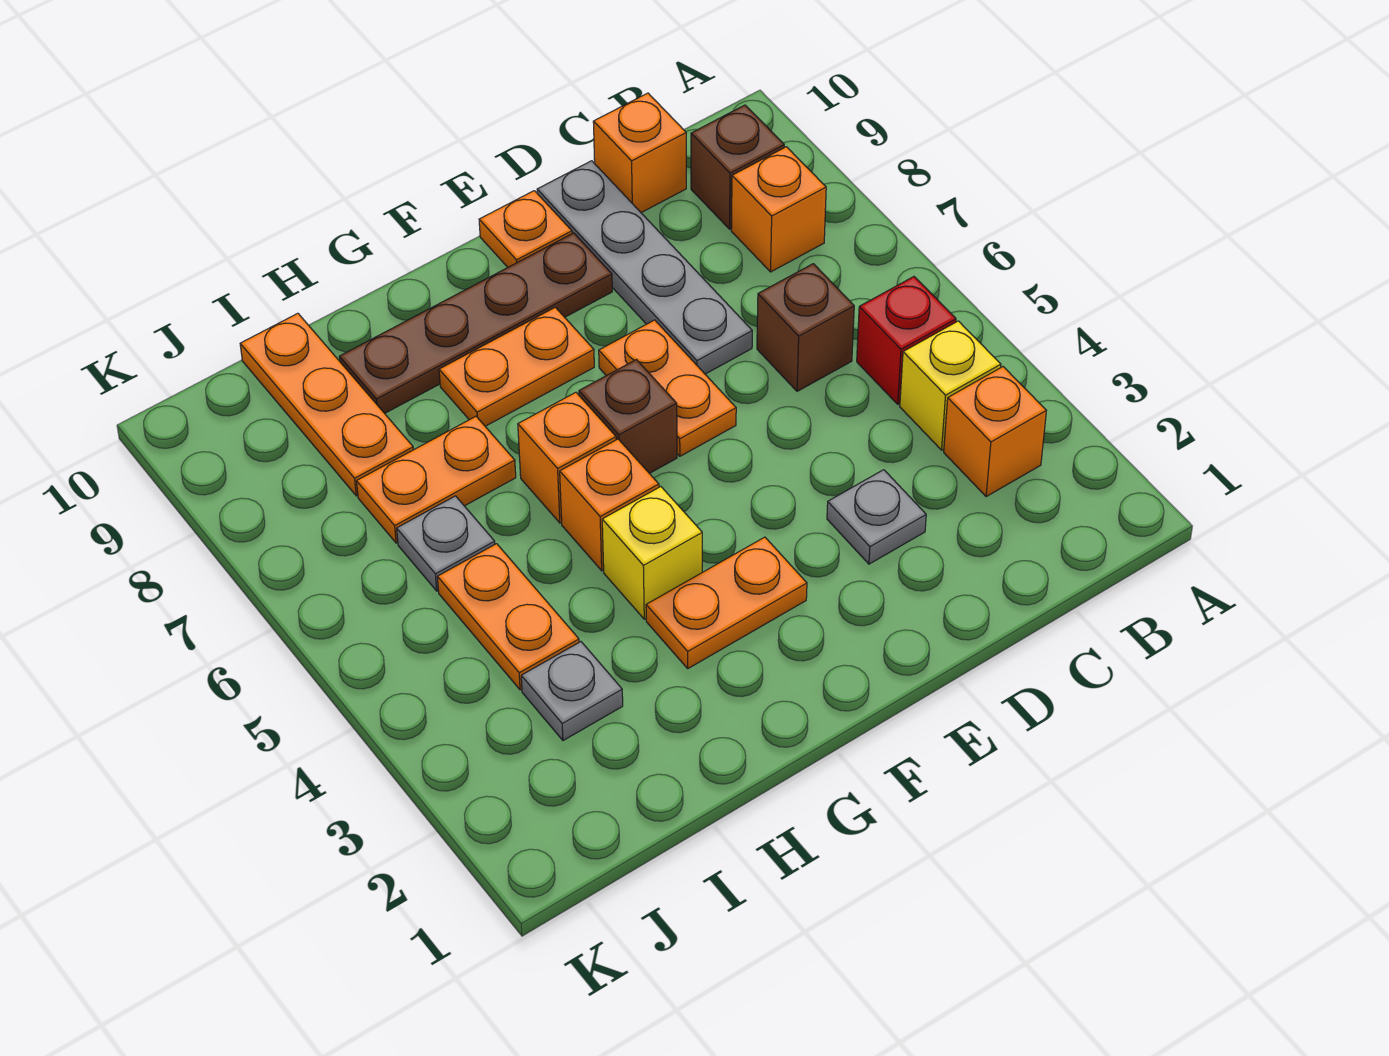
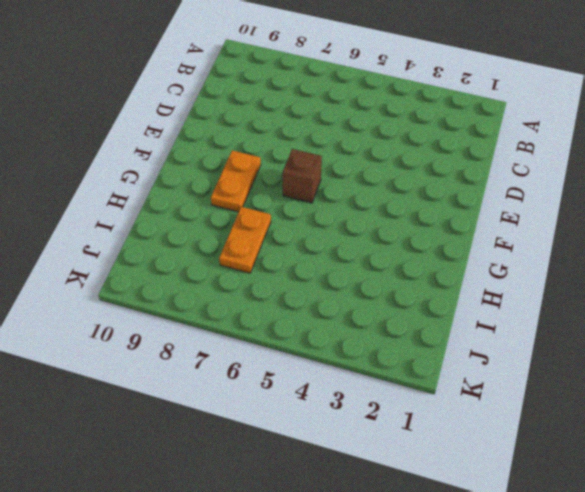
none -> orange brick B3 level 1
none -> yellow brick B4 level 1
none -> red brick B5 level 1

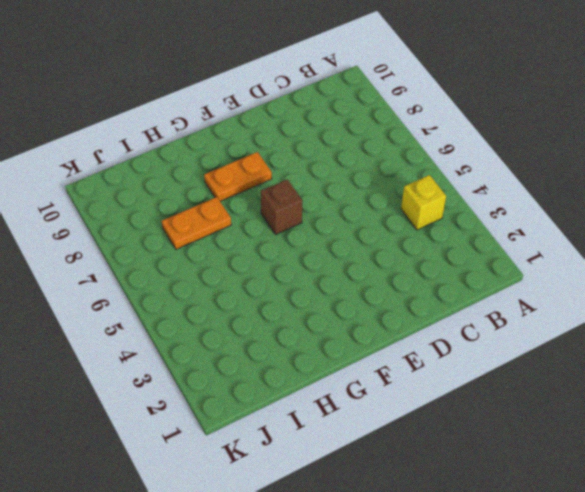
none -> orange brick B3 level 1
none -> red brick B5 level 1
none -> orange brick B8 level 1

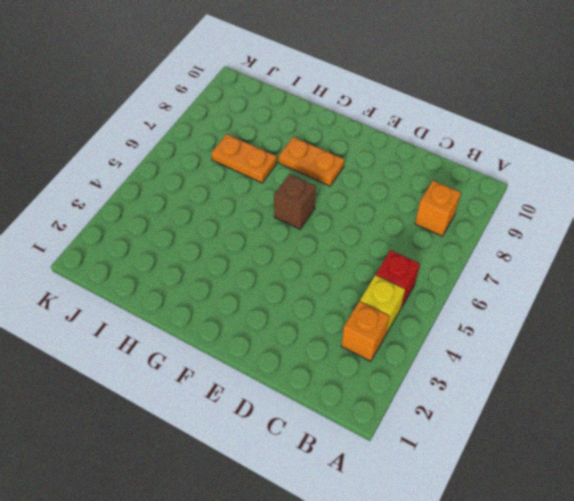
none -> brown brick B9 level 1
none -> brown brick C6 level 1
none -> orange brick C10 level 1

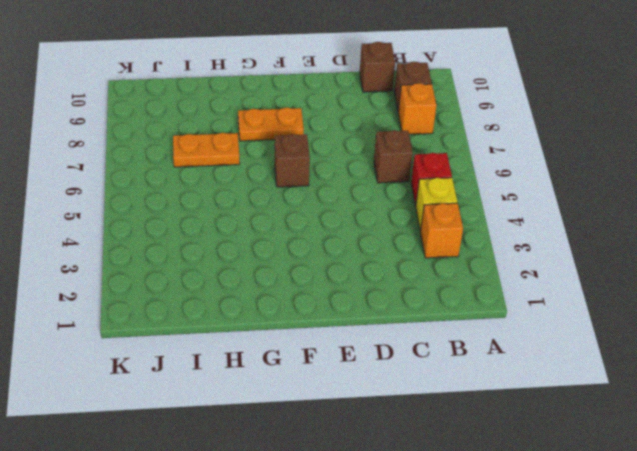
brown brick C10 level 1 -> orange brick C10 level 1
none -> grey plate D3 level 1
none -> grey plate D7:D10 level 1
none -> orange plate E6:E7 level 1

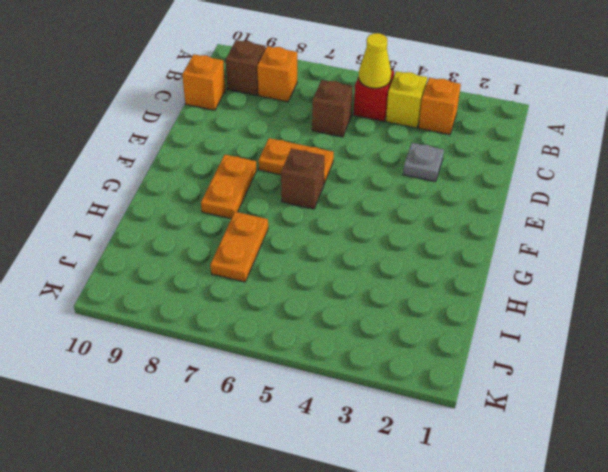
yellow cone B5 level 2 -> none
none -> grey plate D7:D10 level 1
none -> brown plate E9:H9 level 1
none -> orange plate E10 level 1

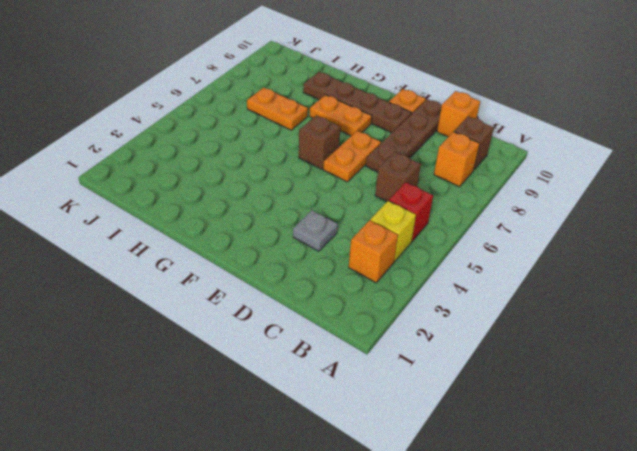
brown plate D7:D10 level 1 -> grey plate D7:D10 level 1
none -> orange plate F3:G3 level 1
none -> yellow brick G4 level 1
none -> orange brick G5 level 1

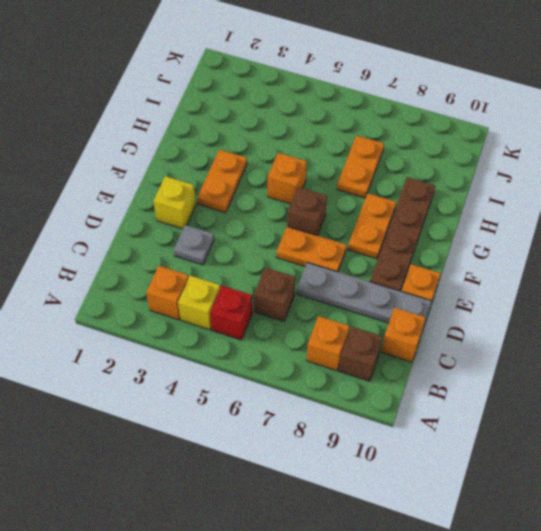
yellow brick E2 level 1 -> yellow brick G4 level 1
none -> orange brick G6 level 1
none -> grey plate I3 level 1
none -> orange plate I4:I5 level 1

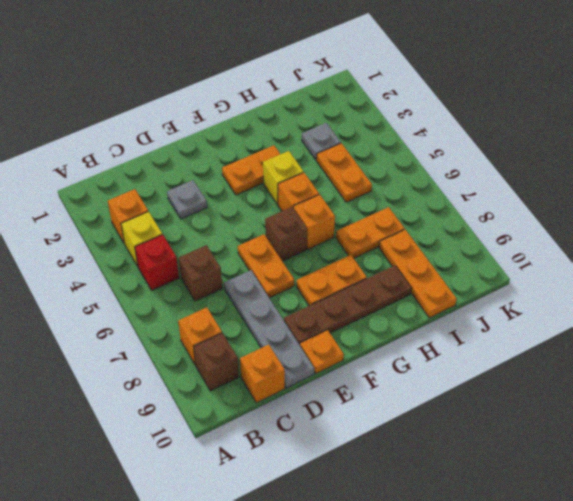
none -> grey plate I6 level 1

